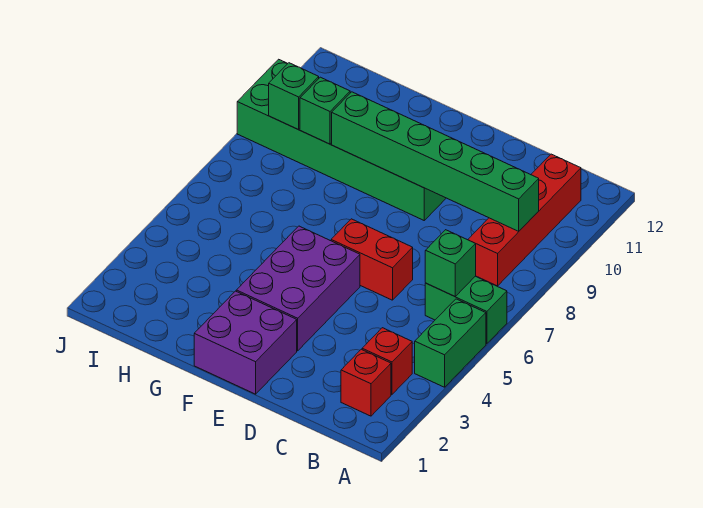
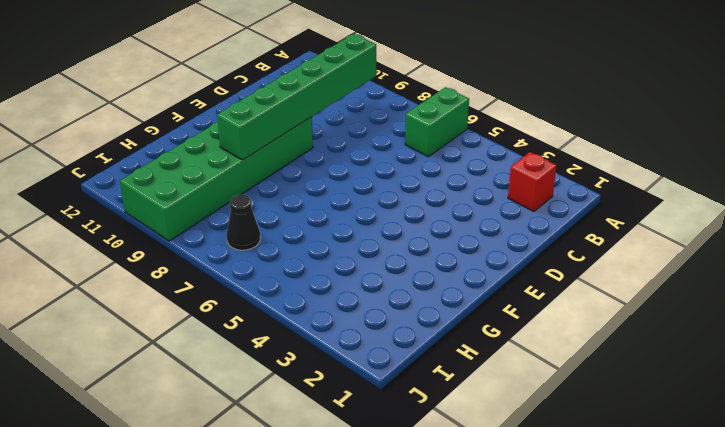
black cone I7 level 1 -> none
none -> green brick A4:A5 level 1
none -> red brick B3 level 1
none -> red brick B8:B11 level 1

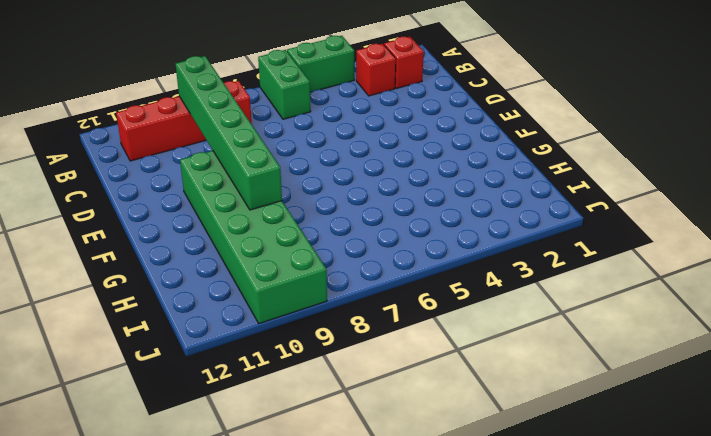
none -> red brick D6:E6 level 1
none -> purple brick E1:F2 level 1
none -> purple brick E3:F5 level 1

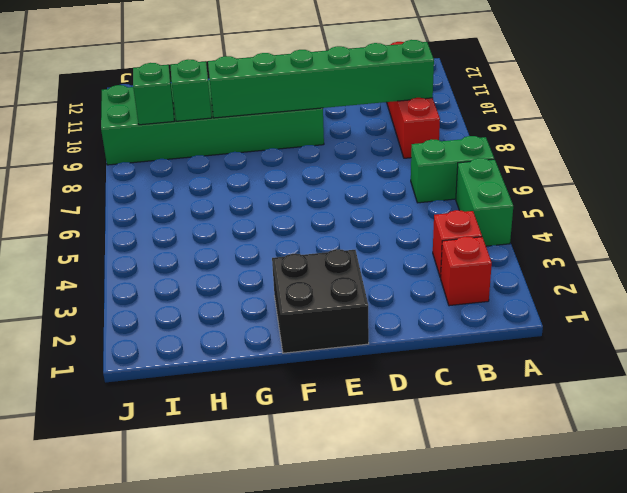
black brick E1:F2 level 1 -> purple brick E1:F2 level 1
none -> red brick D6:E6 level 1
none -> purple brick E3:F5 level 1
none -> green brick B6 level 2

